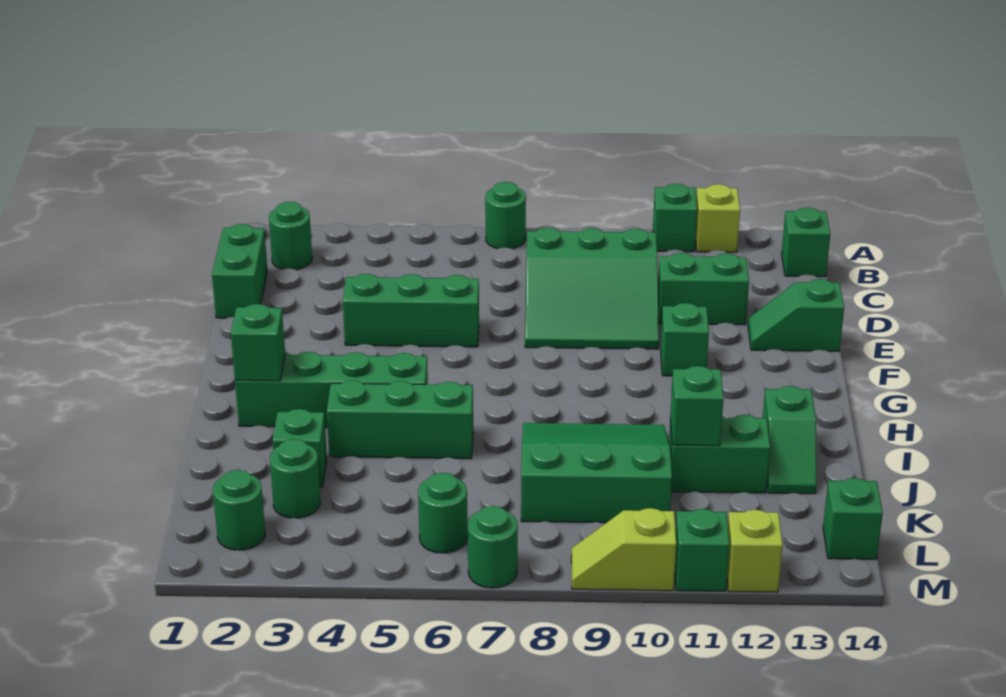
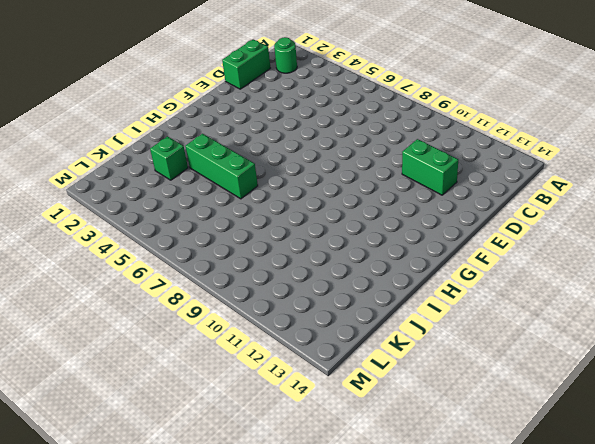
none -> green round brick A7 level 1
none -> green brick A11 level 1
none -> lime brick A12 level 1

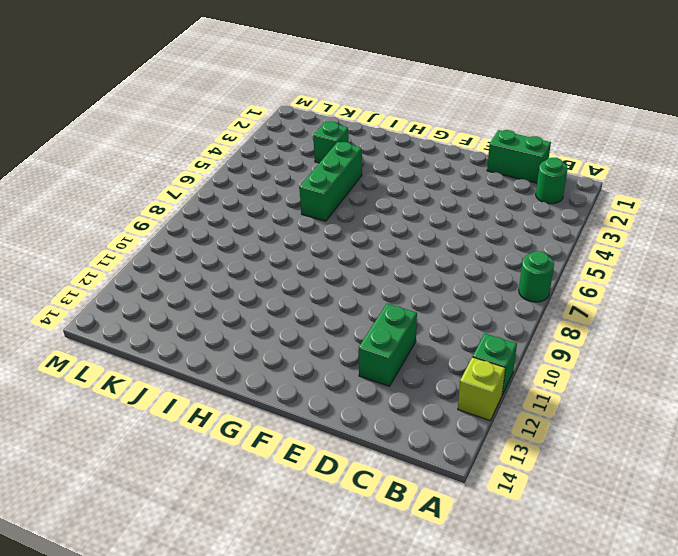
none -> green brick B14 level 1
none -> green slope C8:E10 level 1 top C
none -> green brick E4:E6 level 1

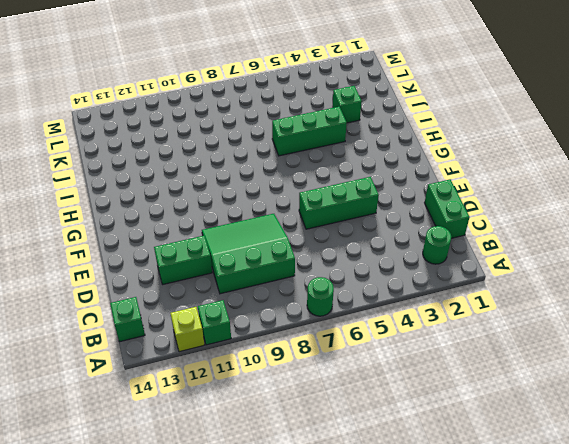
none -> green slope E13:E14 level 1 top 14
none -> green brick F11 level 1
none -> green brick H2:H5 level 1

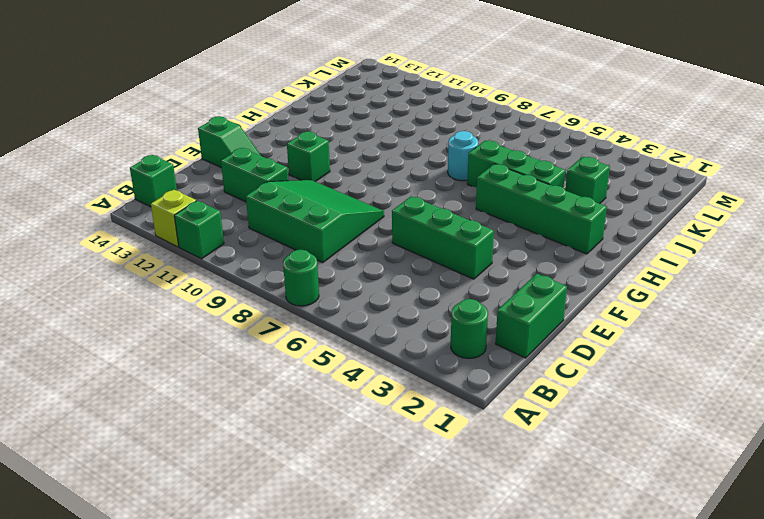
cyan round brick I7 level 1 -> none
none -> green slope I8:K10 level 1 top K
none -> green slope I13:J13 level 1 top I
none -> green brick J11:J12 level 1

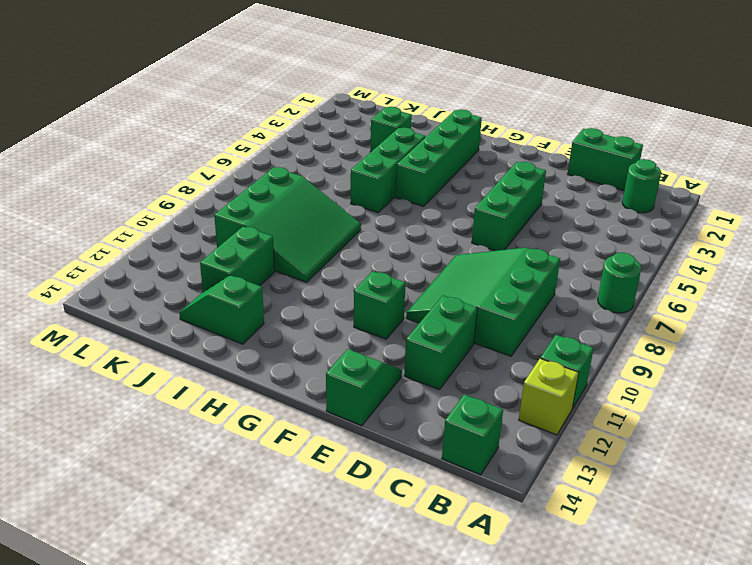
none -> green round brick K3 level 1
none -> green round brick L2 level 1
none -> green round brick L6 level 1

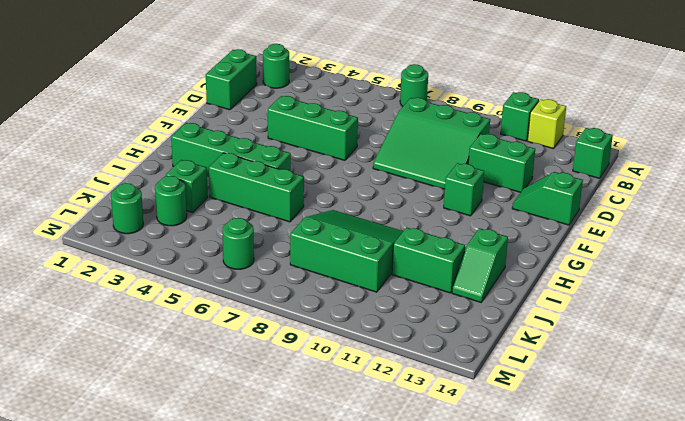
none -> green brick L14 level 1
none -> green round brick M7 level 1
none -> lime slope M9:M10 level 1 top 10

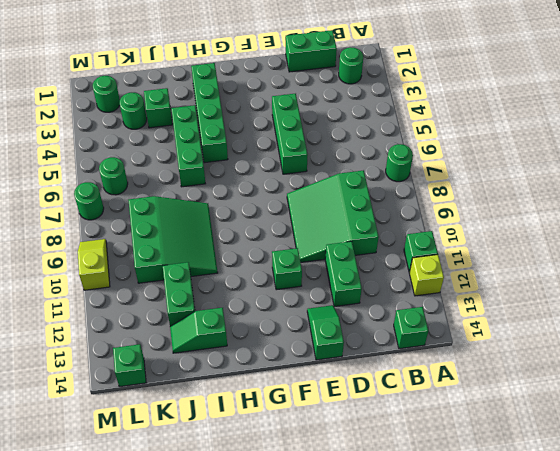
none -> green brick M11 level 1
none -> lime brick M12 level 1
none -> green brick H2 level 2

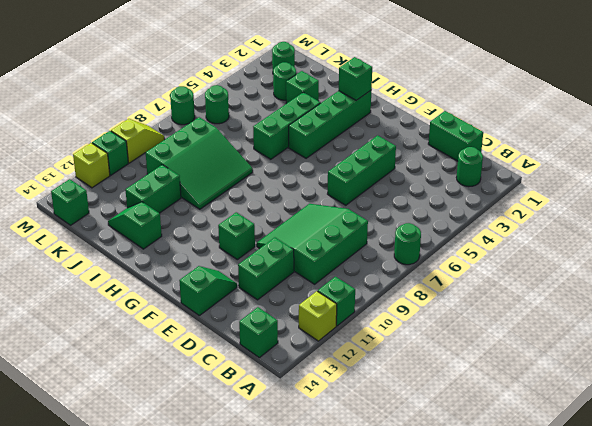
none -> green brick J11 level 2

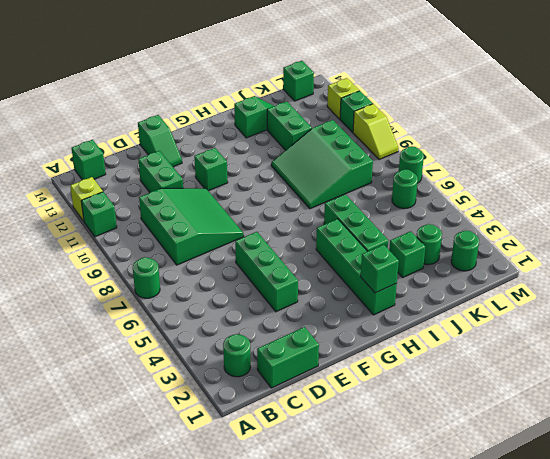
none -> green brick J11 level 2

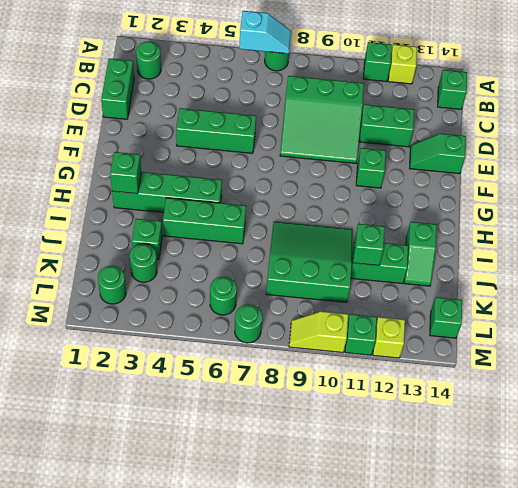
cyan slope A6:A7 level 2 top 6 -> none

